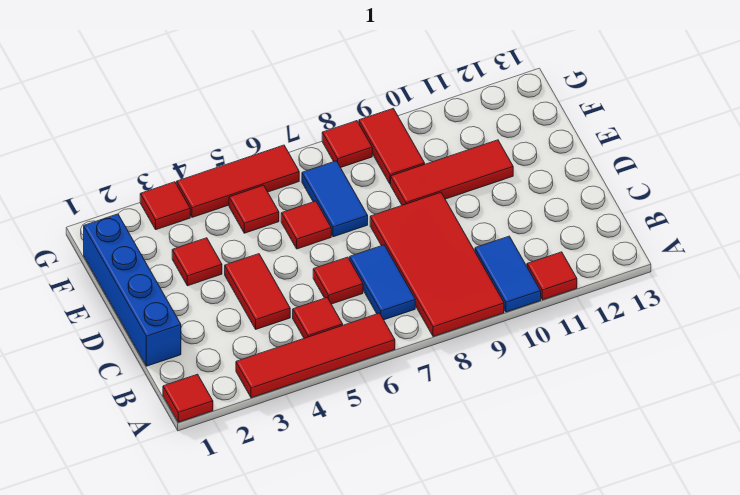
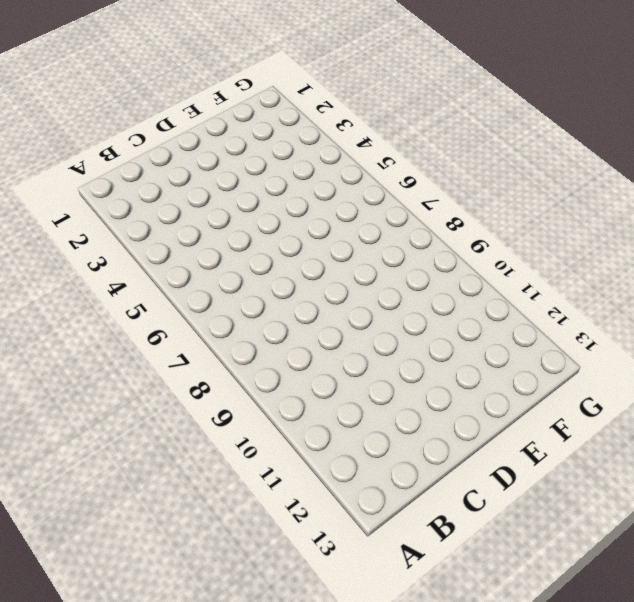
none -> red tile A1 level 1
none -> red tile A3:A6 level 1
none -> red tile A8:D9 level 1

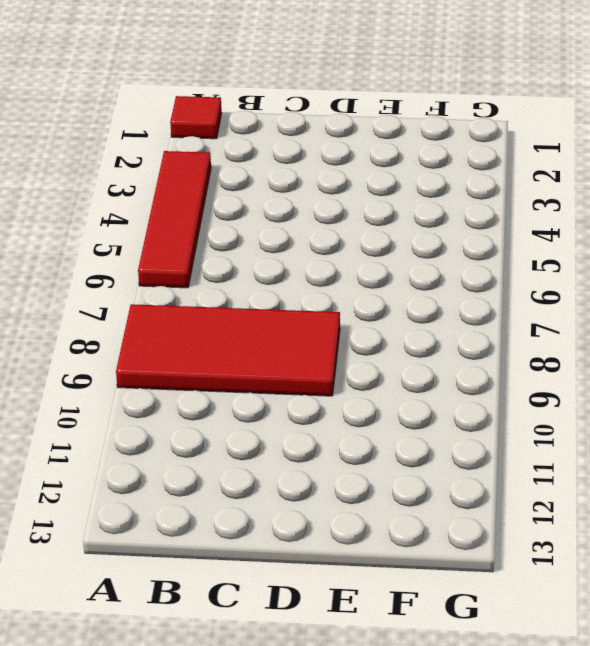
none -> blue tile A10:B10 level 1
none -> red tile A11 level 1
none -> red tile B5 level 1

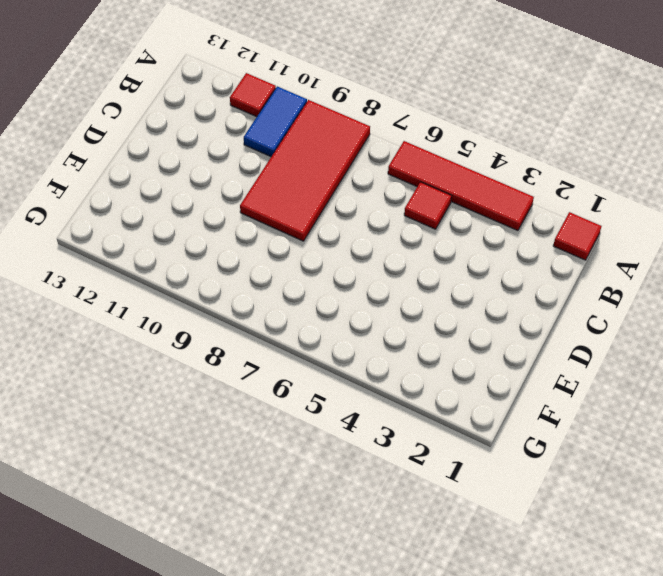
none -> blue tile B7:C7 level 1
none -> blue brick C1:F1 level 1
none -> red tile C4:D4 level 1

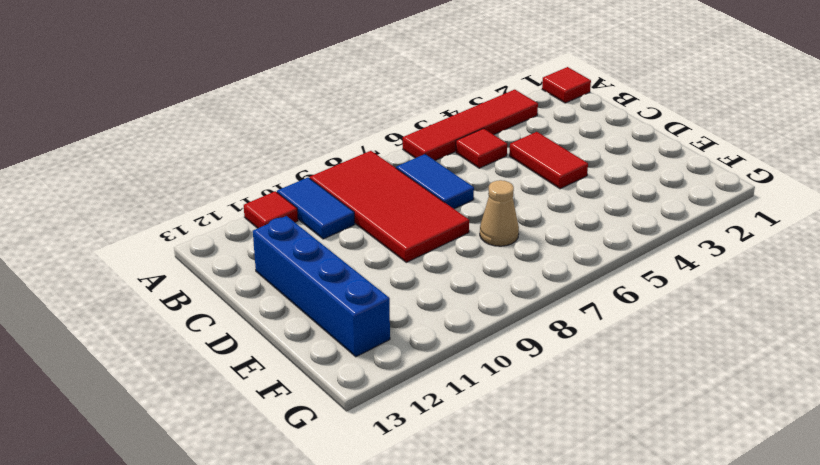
blue brick C12:F12 level 1 -> blue brick C1:F1 level 1
tan cone E7 level 1 -> blue tile E7:F7 level 1
none -> red tile C6 level 1
none -> red tile E3 level 1
none -> red tile E6 level 1

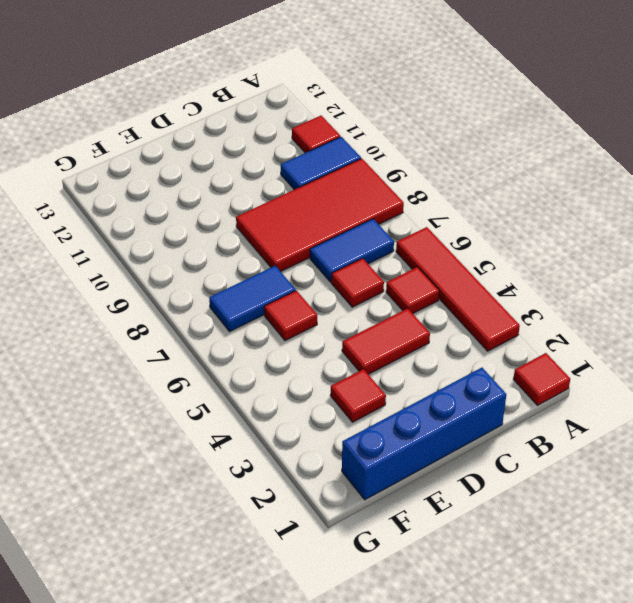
none -> red tile E9:E11 level 1
none -> red tile F5 level 1
none -> red tile F9:G9 level 1

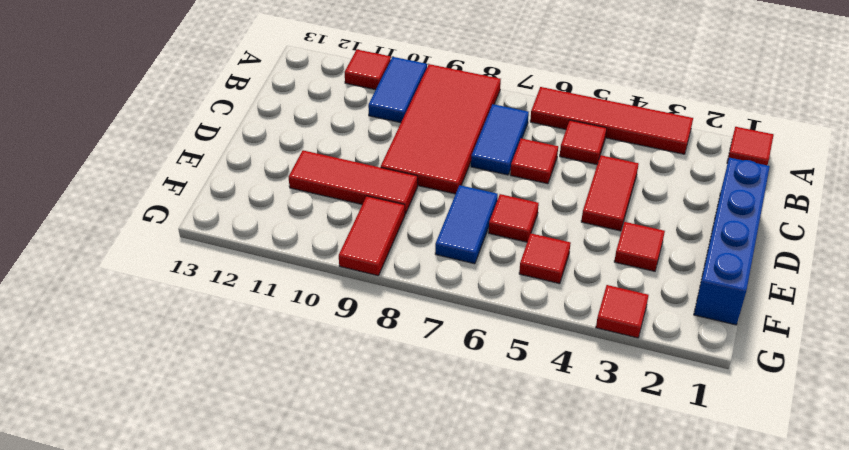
none -> red tile G4:G6 level 1
none -> red tile G8 level 1

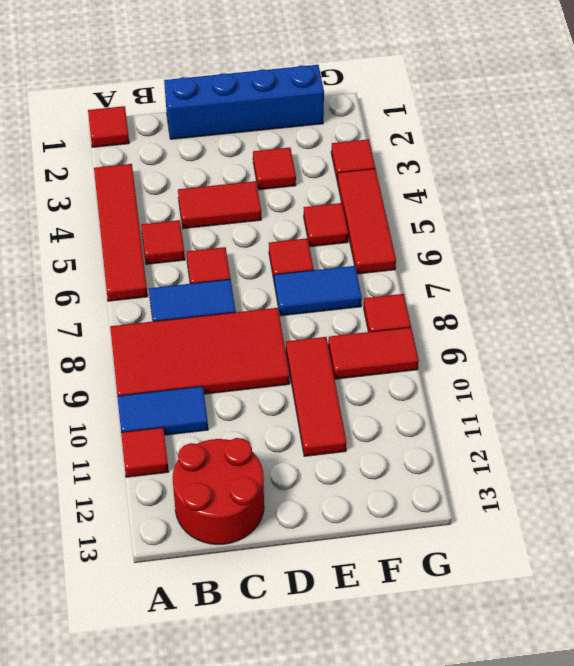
red round brick B12:C13 level 1 -> none

